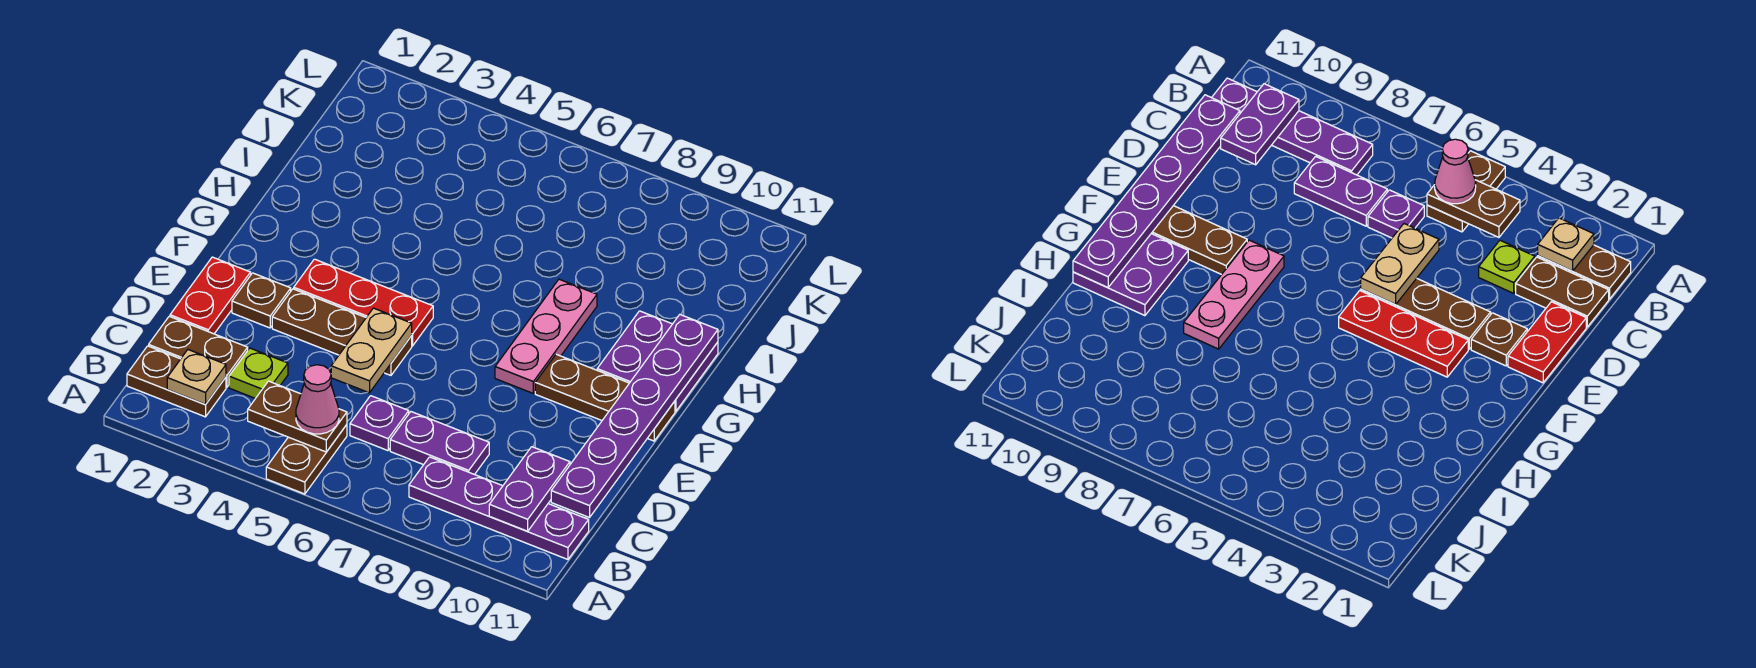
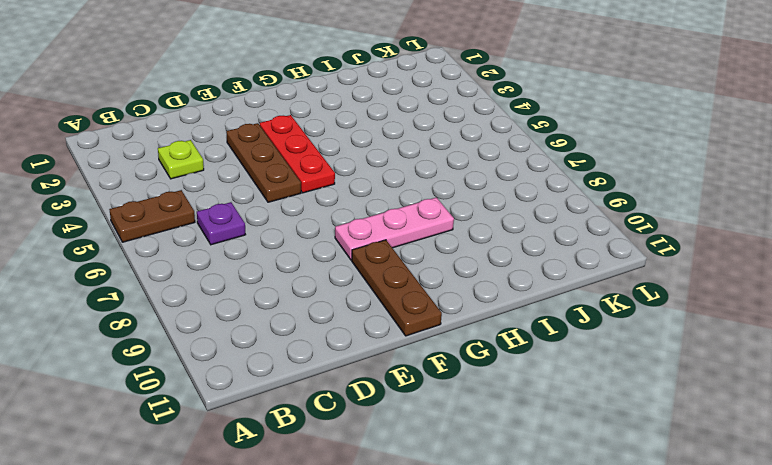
none -> brown plate B1:B2 level 1
none -> purple plate B8:B11 level 1
none -> brown plate C1:C2 level 1

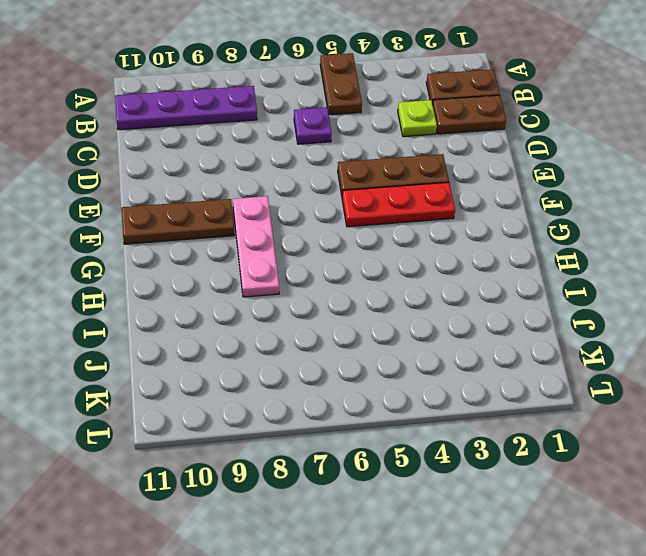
none -> purple plate C7:C8 level 1
none -> red plate D1:E1 level 1
none -> brown plate E2 level 1

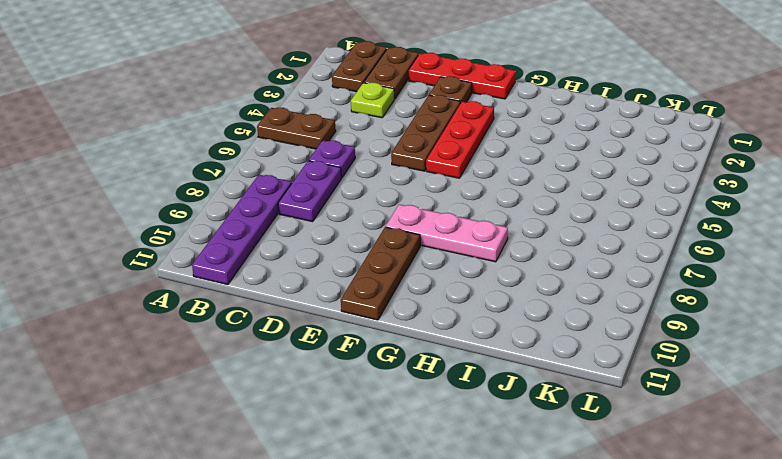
red plate D1:F1 level 1 -> red plate D1:E1 level 1
none -> purple plate G10:H11 level 1
none -> tan plate B2 level 2
none -> brown plate B4:B5 level 2

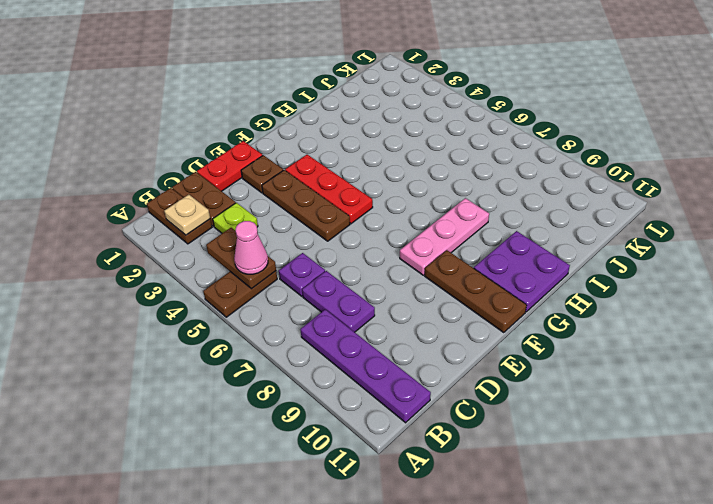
none -> purple plate B10:C10 level 2
none -> purple plate C11:H11 level 2
none -> tan plate D5:E5 level 2

